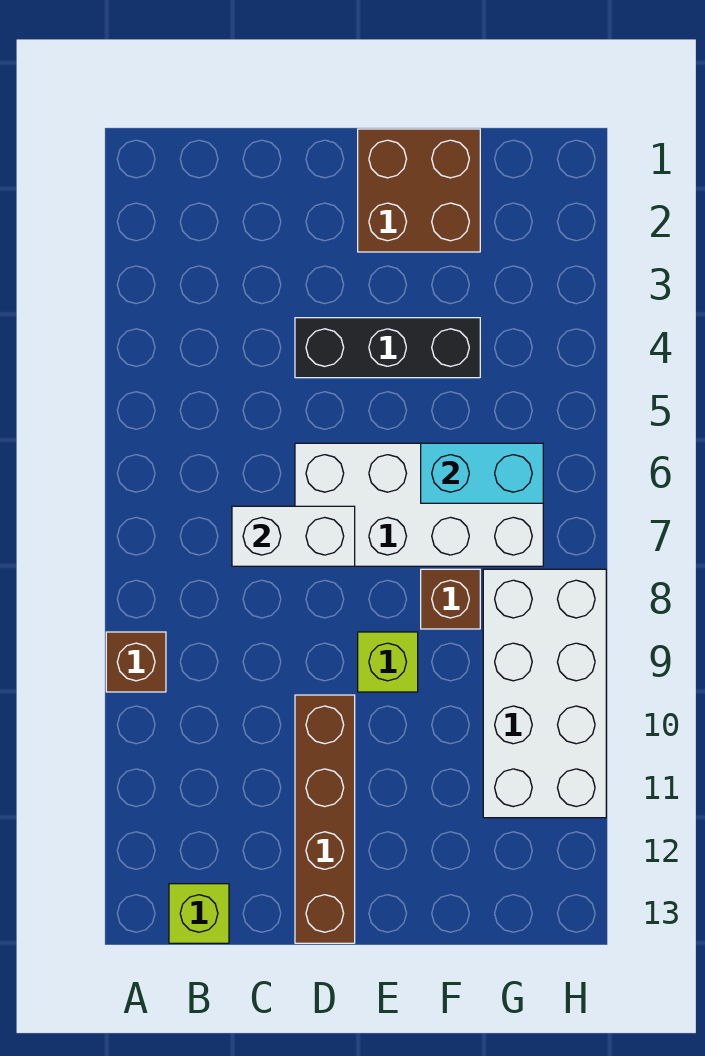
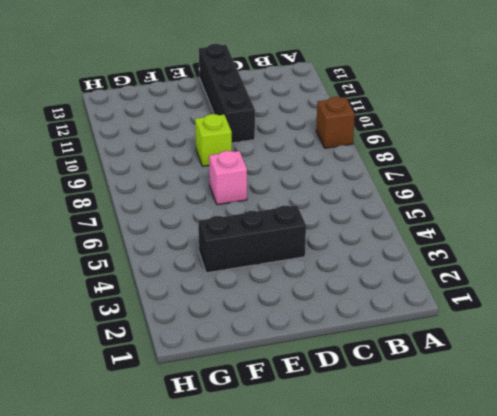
black brick D10:D13 level 1 -> brown brick D10:D13 level 1
pink brick E7 level 1 -> white brick D6:G7 level 1
none -> lime brick B13 level 1
none -> brown brick E1:F2 level 1

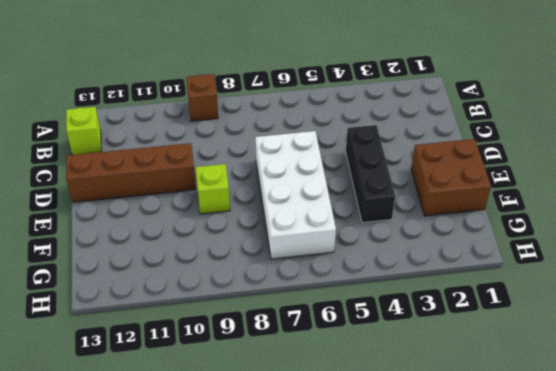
none -> brown brick F8 level 1
none -> white brick G8:H11 level 1

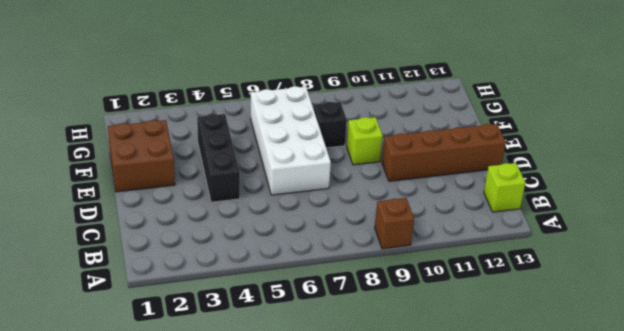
black brick F8 level 1 -> brown brick F8 level 1
none -> white brick G8:H11 level 1
none -> white brick C7:D7 level 2

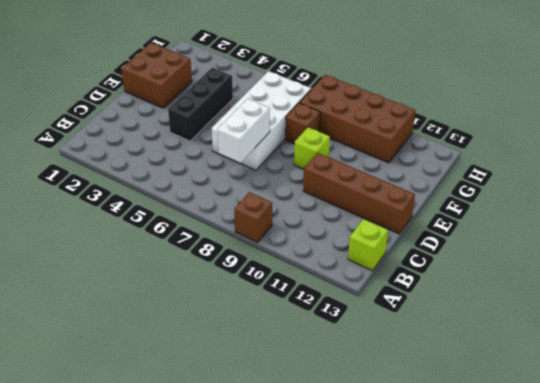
brown brick G8:H11 level 1 -> white brick G8:H11 level 1
none -> cyan brick F6:G6 level 2

